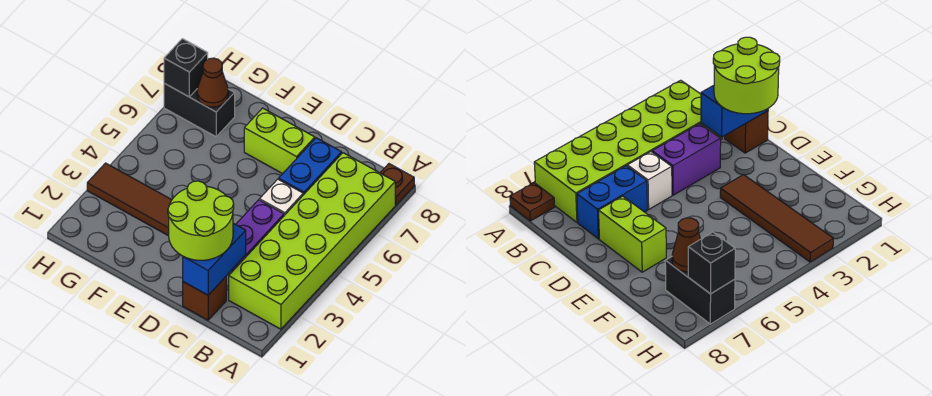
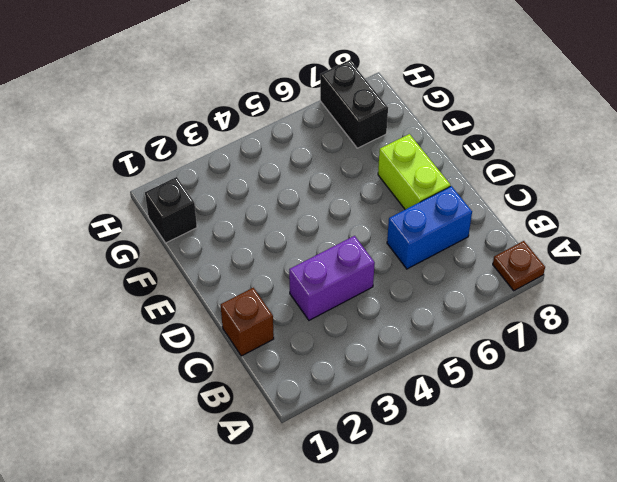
black brick G1 level 1 -> black brick H7 level 2
none -> lime brick A2:B7 level 1
none -> white brick C5 level 1
none -> brown tile E3:H3 level 1

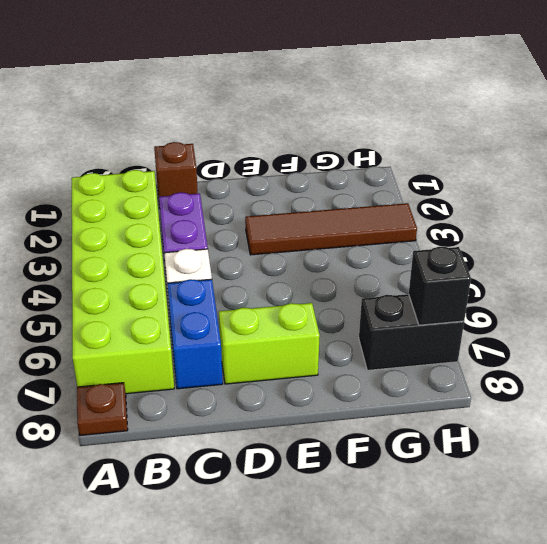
none -> blue brick C1:C2 level 2
none -> brown cone G7 level 2
none -> lime round brick C1:D2 level 3

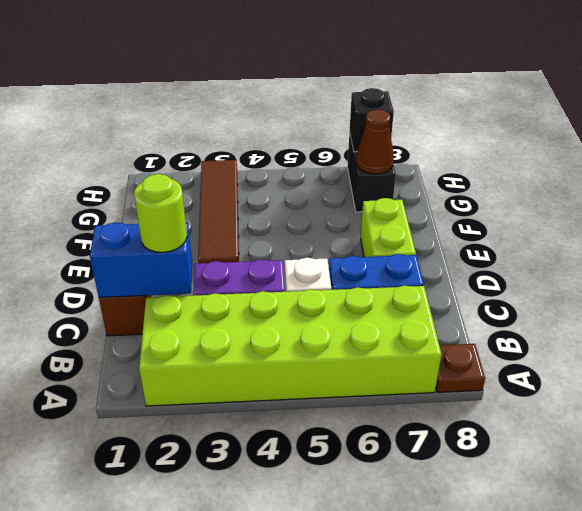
lime round brick C2 level 3 -> lime round brick C1:D2 level 3

